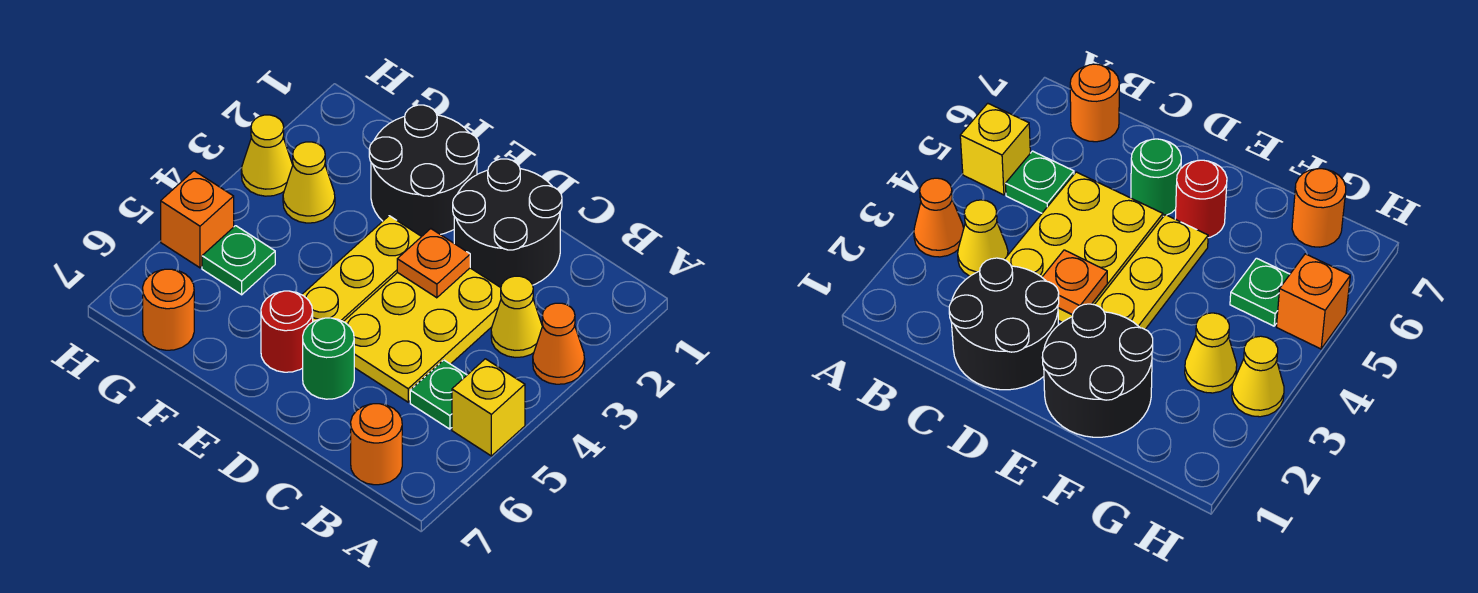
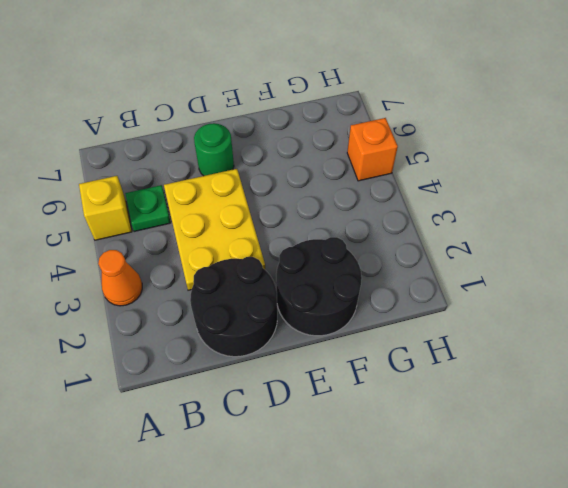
none -> yellow cone B3 level 1
none -> orange round brick B7 level 1
none -> yellow plate E3:E5 level 1

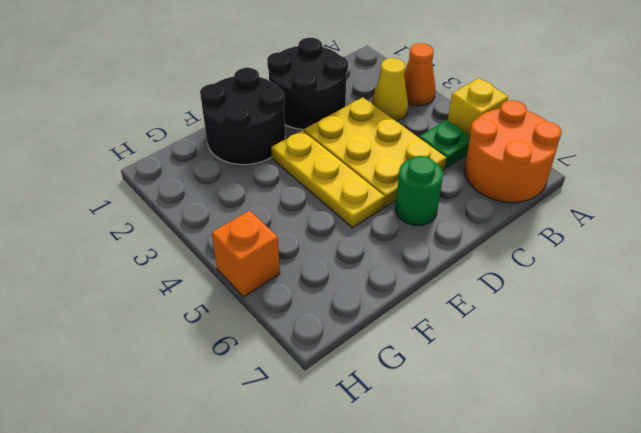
orange round brick A6:B7 level 1 -> orange round brick B7 level 1
none -> red round brick E6 level 1
none -> yellow cone G3 level 1
none -> green plate G5 level 1

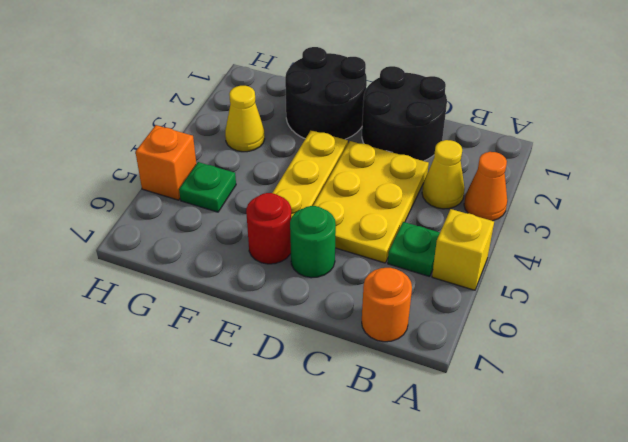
none -> orange round brick G7 level 1
none -> yellow cone H3 level 1
none -> orange plate D3 level 2

